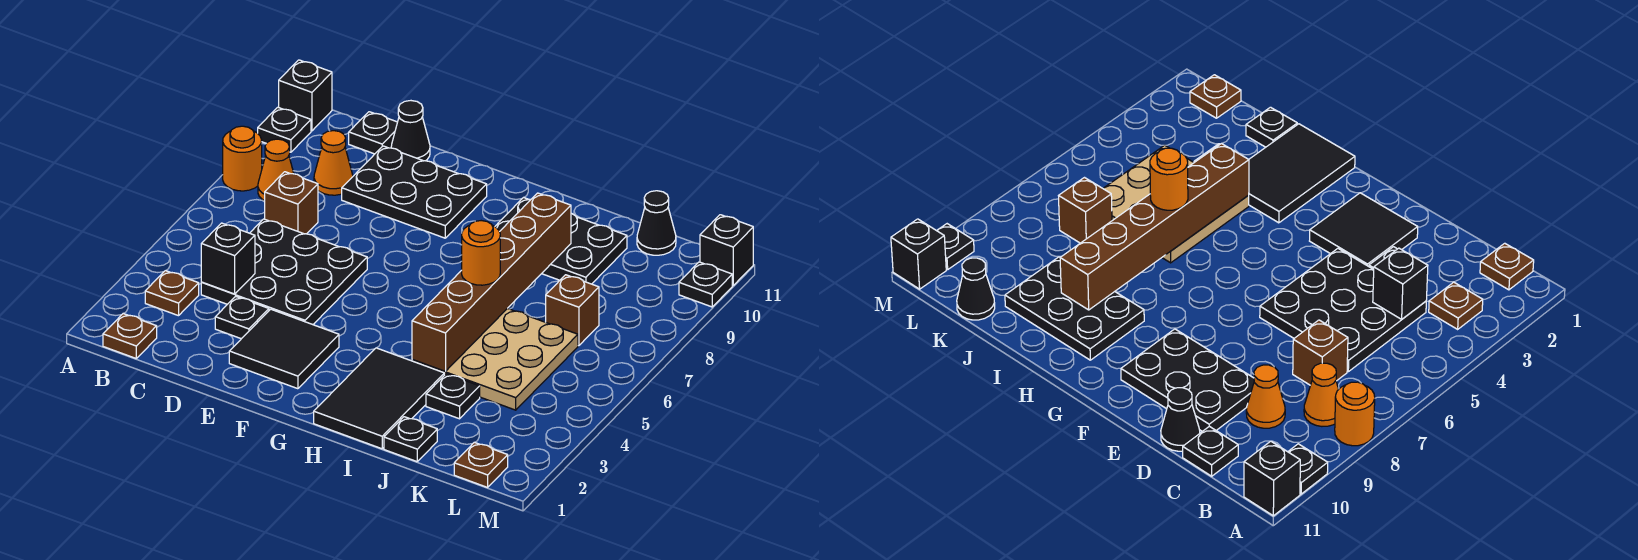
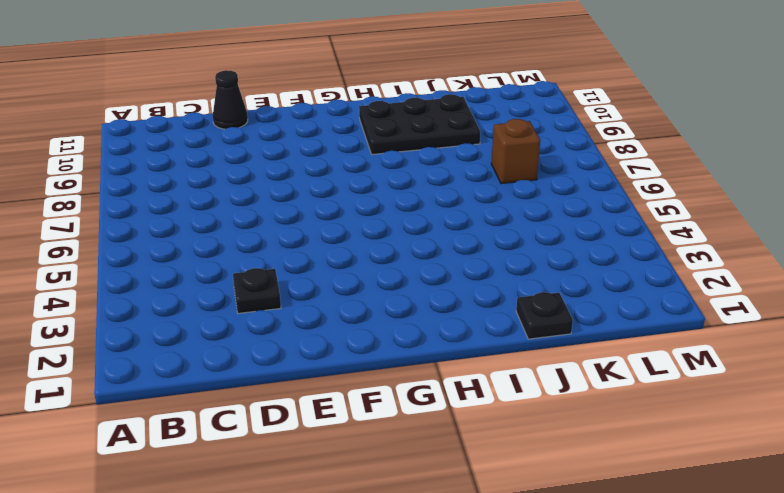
none -> orange round brick A8 level 1
none -> black plate A10 level 1
none -> black brick A11 level 1

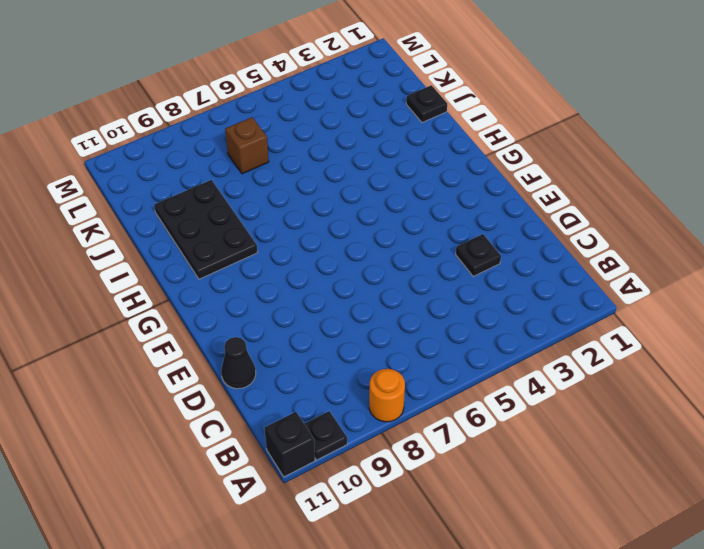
none -> brown plate B1 level 1
none -> brown plate B3 level 1
none -> orange cone B8 level 1

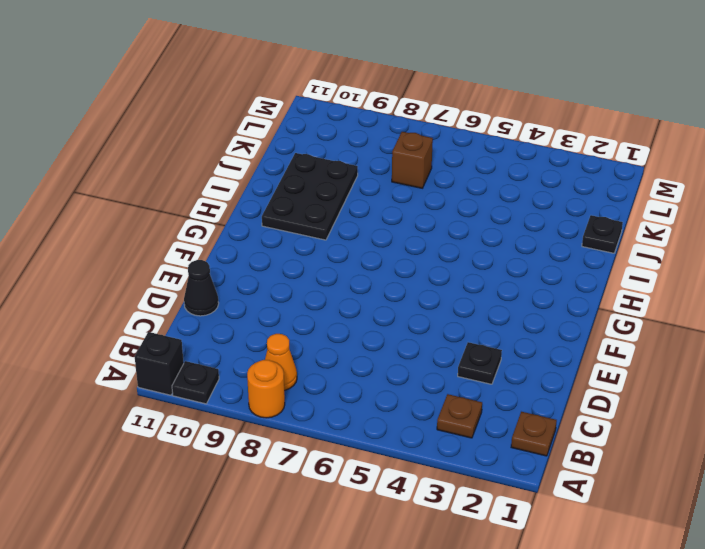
none -> black plate C4:E6 level 1
none -> brown brick C7 level 1
none -> orange cone C9 level 1

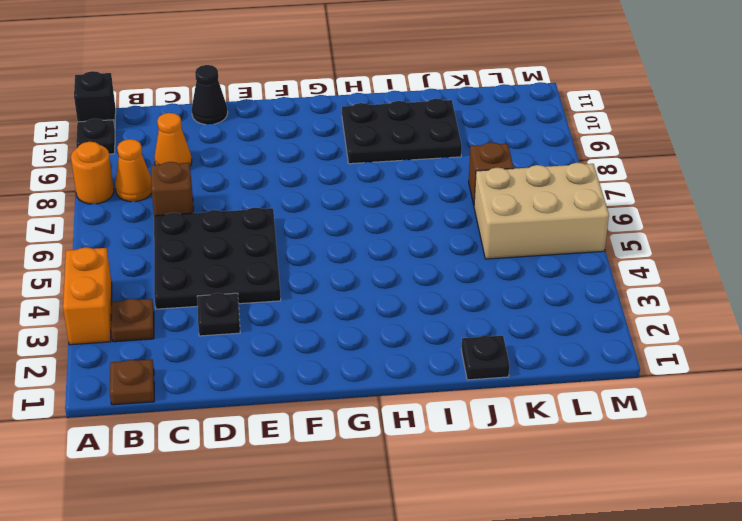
orange brick A3:A4 level 1 -> none
tan brick K5:M6 level 1 -> tan plate I4:K6 level 1
none -> black plate C11 level 1
none -> black plate D9:F10 level 1
none -> black tile E2:F3 level 1

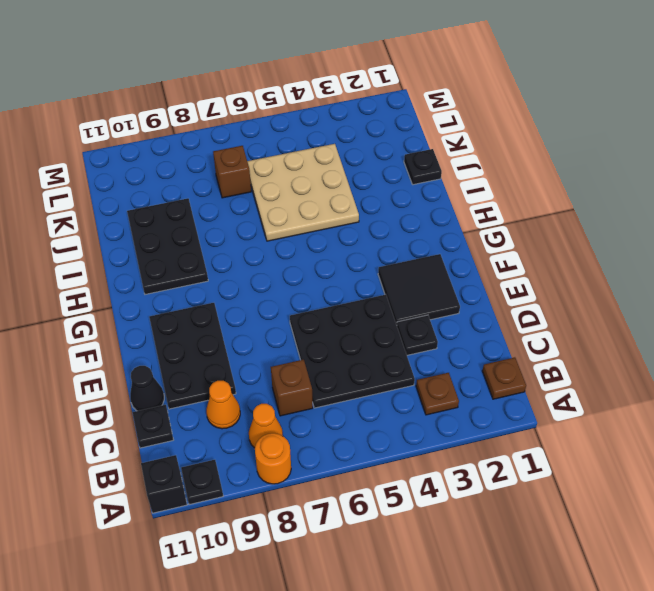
none -> black tile H1:I3 level 1
none -> black plate J3 level 1
none -> black cone K11 level 1

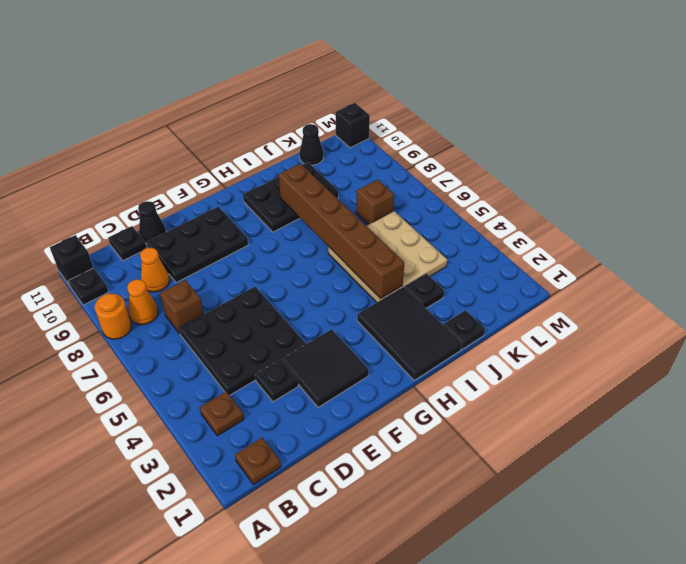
none -> brown plate L1 level 1
none -> black plate M10 level 1
none -> black brick C4 level 2

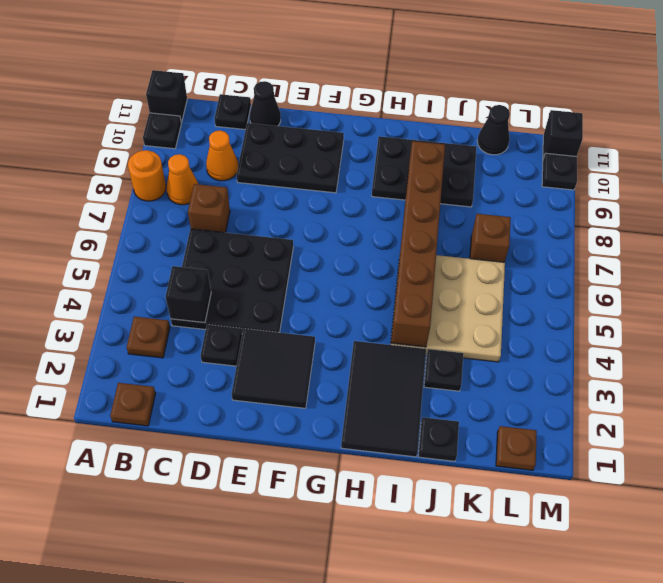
none -> orange round brick I6 level 3

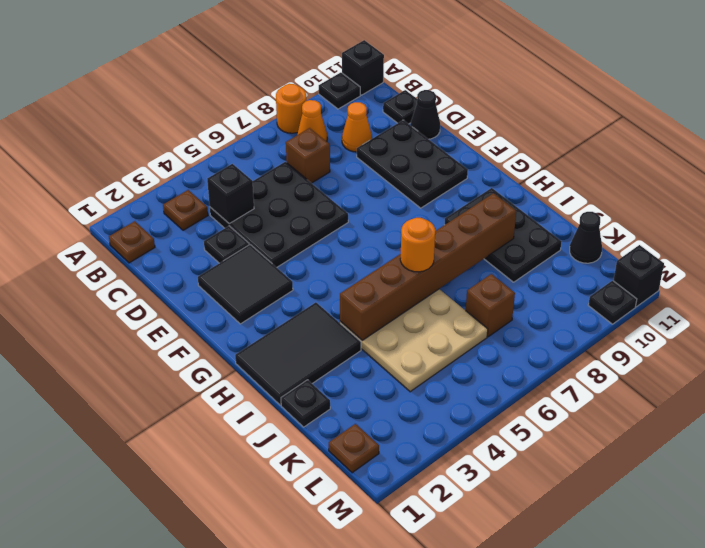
none -> black plate J3 level 1

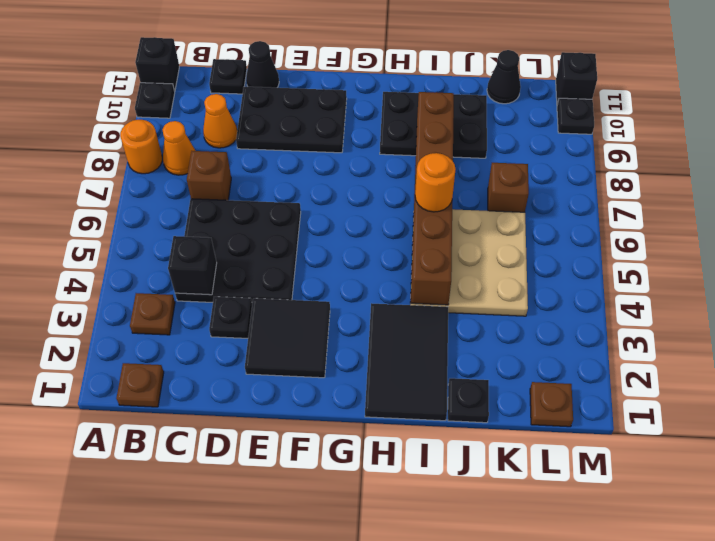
none -> black plate J3 level 1

